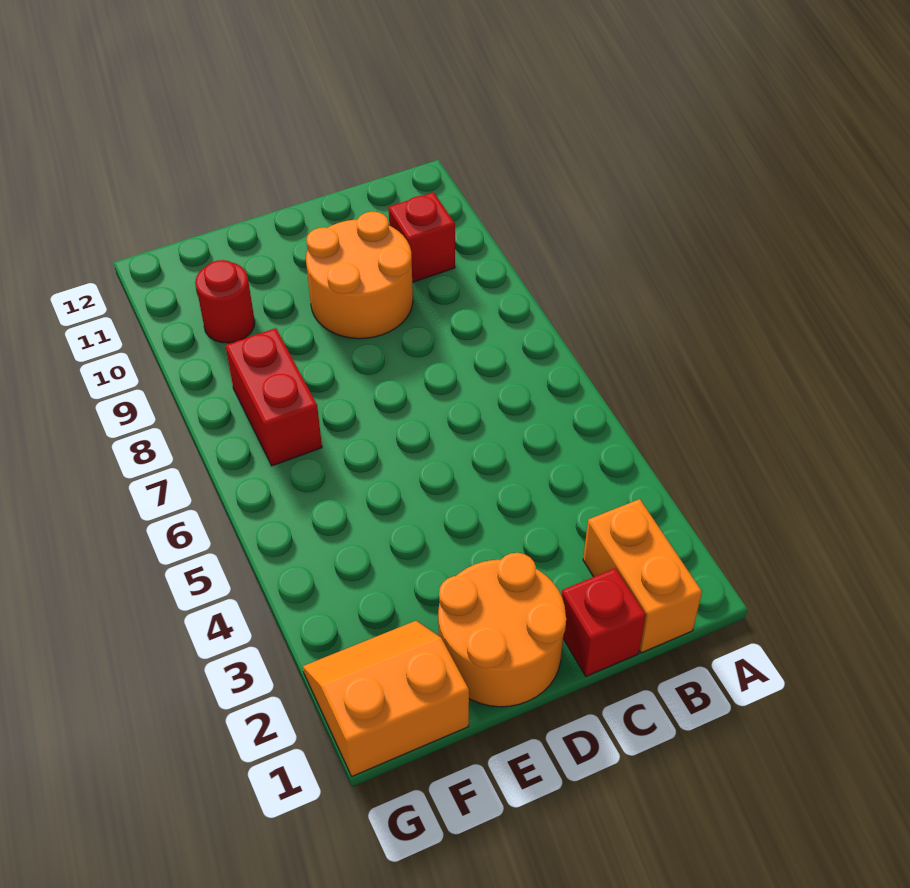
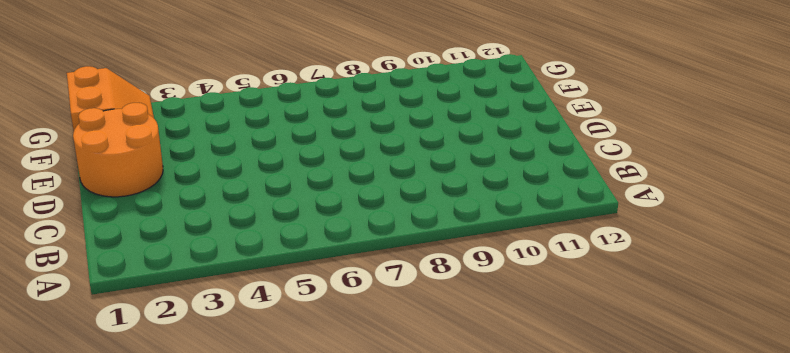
none -> orange brick B1:B2 level 1
none -> red brick B10 level 1

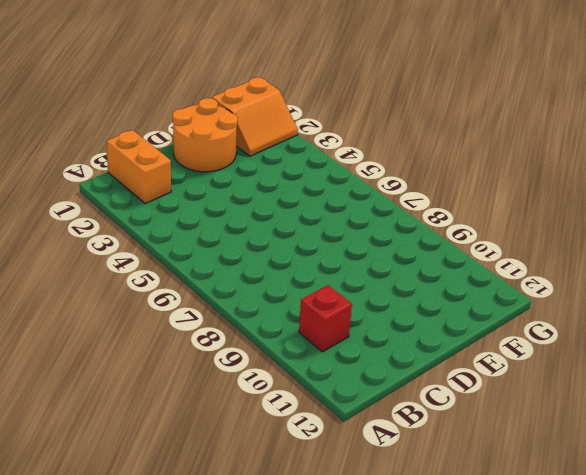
none -> red brick C1 level 1
none -> orange round brick C9:D10 level 1

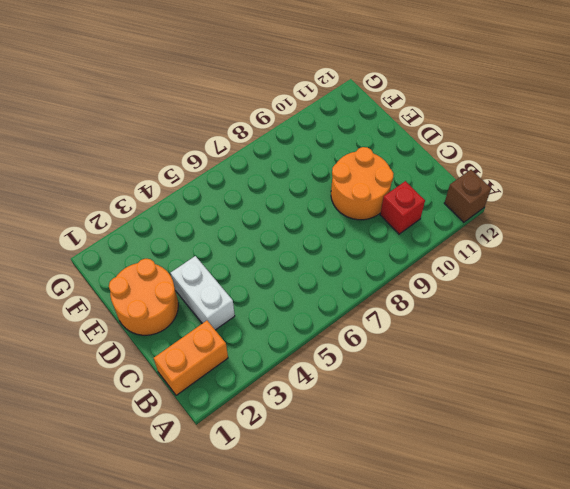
brown brick A12 level 1 -> none
white brick C3:D3 level 1 -> none
none -> red brick C1 level 1
none -> orange slope F1:G2 level 1 top 1

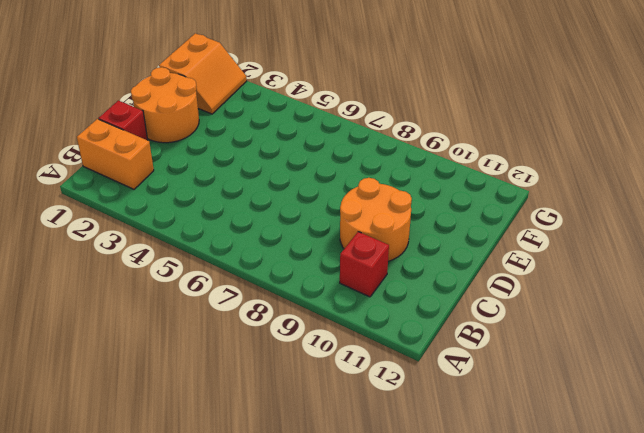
none -> red brick F7:F8 level 1
none -> red round brick F10 level 1

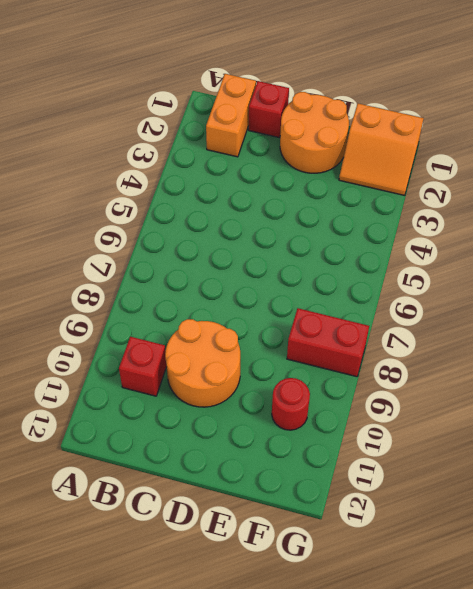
red brick F8:G8 level 1 -> red brick F7:F8 level 1

